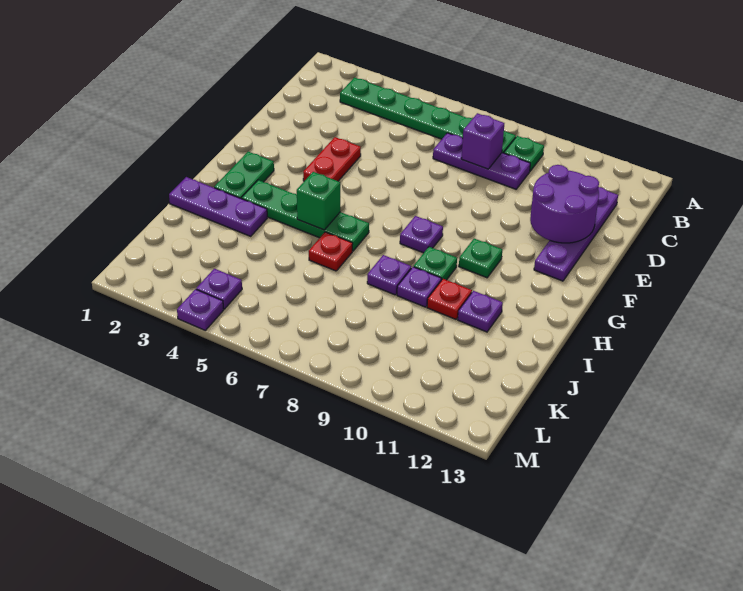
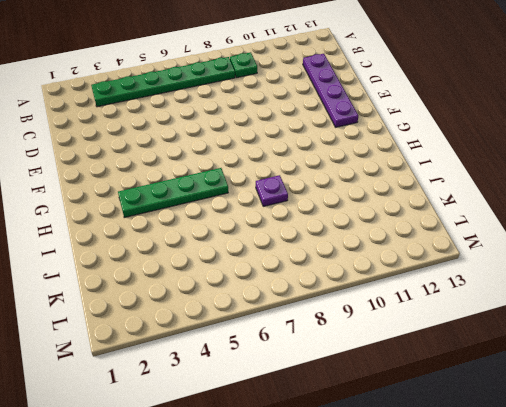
none -> purple plate C7:C9 level 1
none -> red plate E4:F4 level 1
none -> green plate G2:H2 level 1

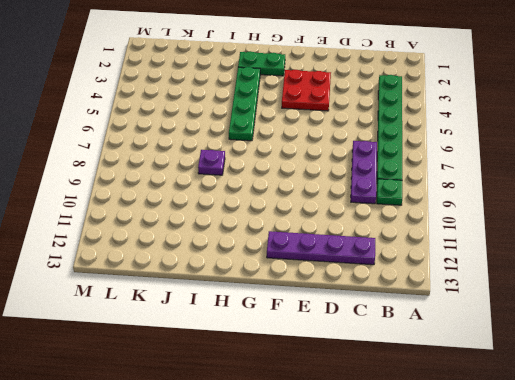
red plate E3:F4 level 1 -> red plate E4:F4 level 1
none -> purple plate G8 level 1
none -> green plate G10 level 1
none -> green plate H9 level 1

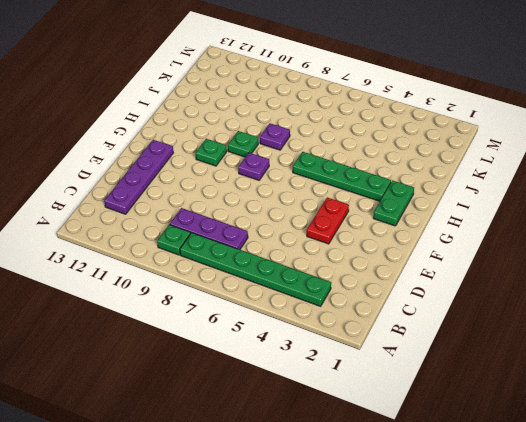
none -> purple plate I1:I3 level 1
none -> red plate I6 level 1
none -> purple plate I9 level 1

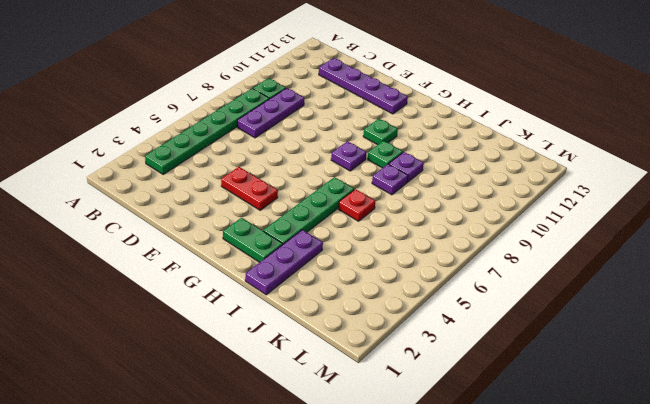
none -> red plate I10 level 1
none -> purple plate I11 level 1
none -> purple plate L4 level 1

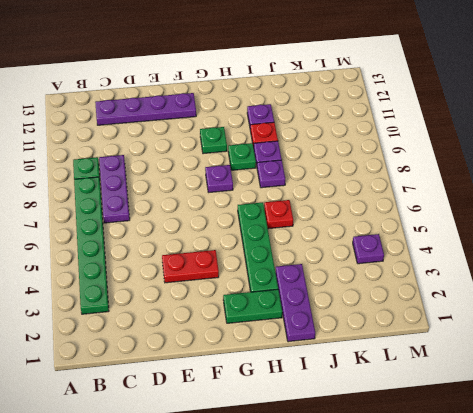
none -> purple plate M4 level 1
none -> purple brick C8 level 2
none -> purple round brick D11:E12 level 2

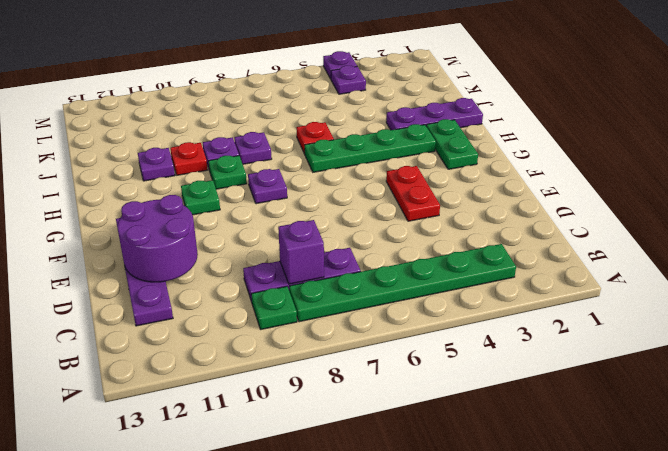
none -> green brick H5 level 2

